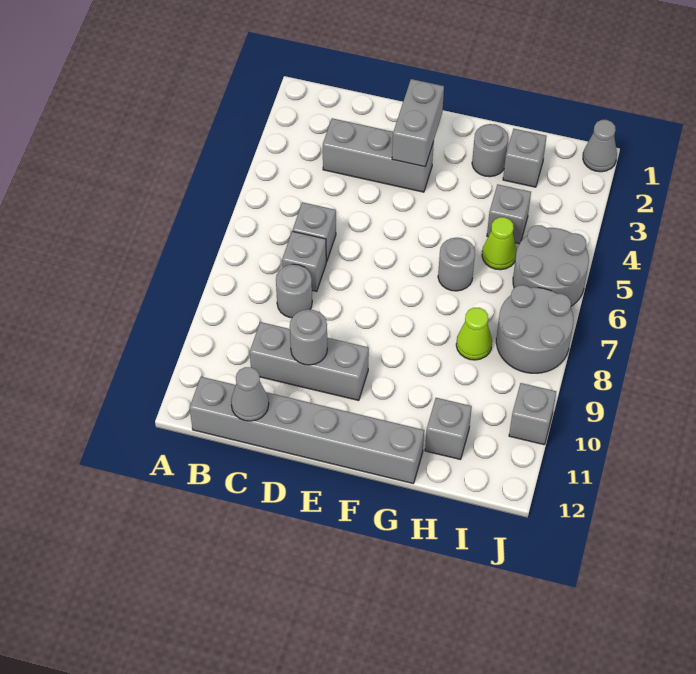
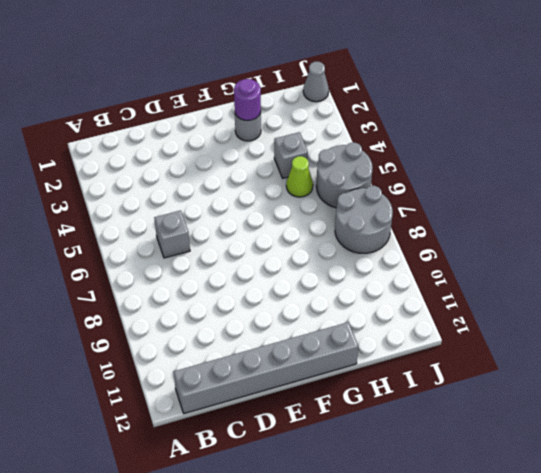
purple round brick G2 level 2 -> none
none -> grey brick C3:E3 level 1
none -> grey brick C7 level 1
none -> grey round brick C8 level 1

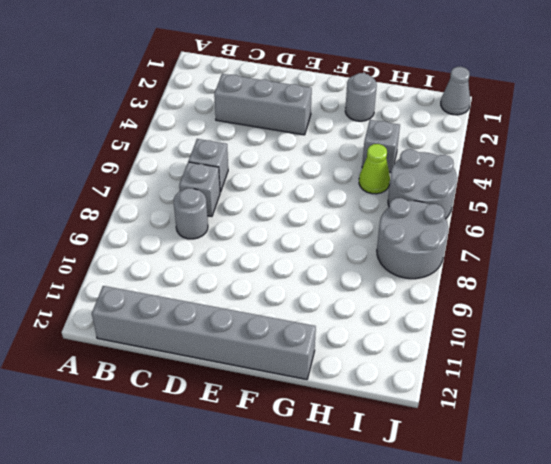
none -> grey brick C10:E10 level 1
none -> grey round brick G6 level 1
none -> grey brick H2 level 1

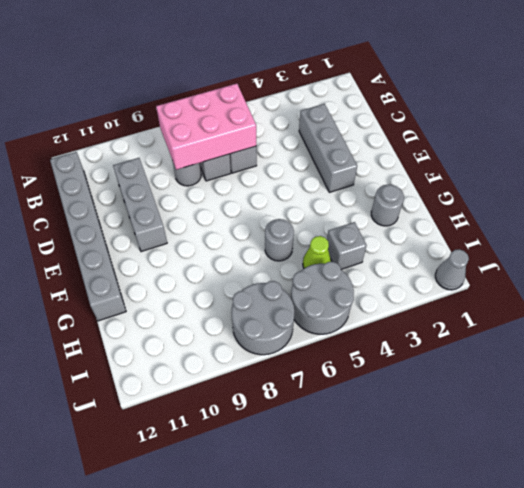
pink brick B6:C8 level 2 -> none
none -> grey brick H2 level 1
none -> lime cone H8 level 1
none -> grey brick H11 level 1

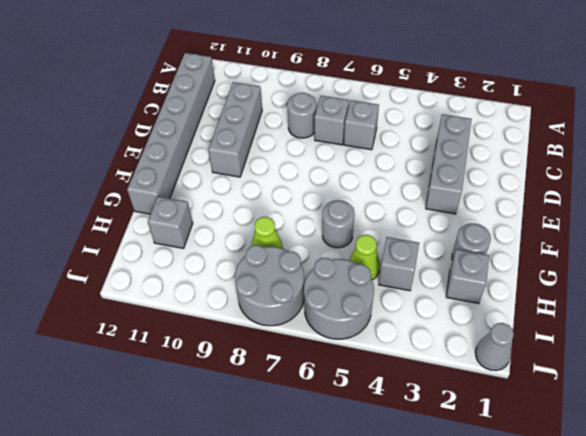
none -> grey brick J10 level 1
none -> grey cone C12 level 2
none -> grey round brick D10 level 2

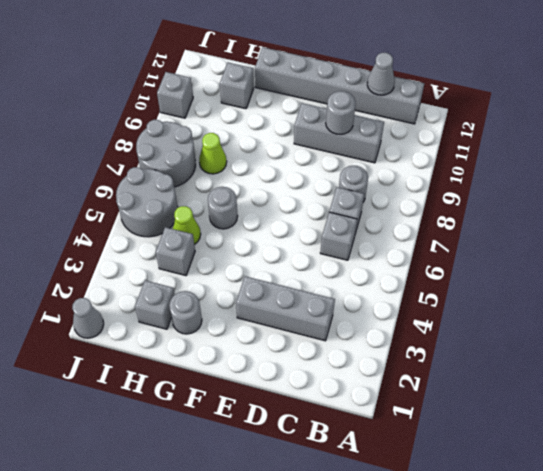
none -> grey brick E2:E3 level 2

